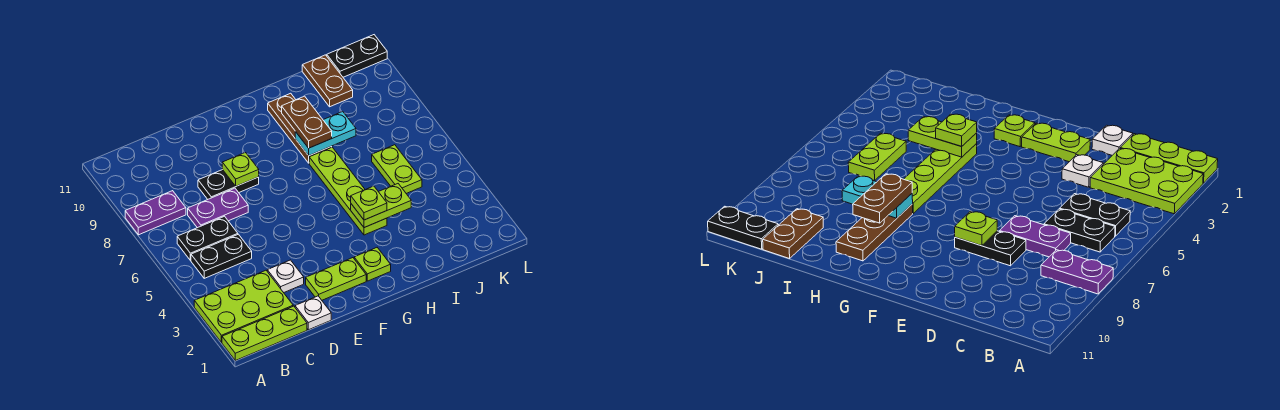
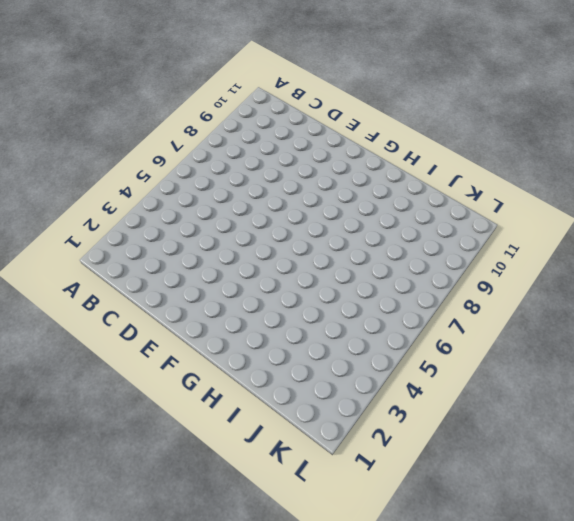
none -> lime plate A1:C1 level 1
none -> lime plate A2:C3 level 1
none -> purple plate A8:B8 level 1

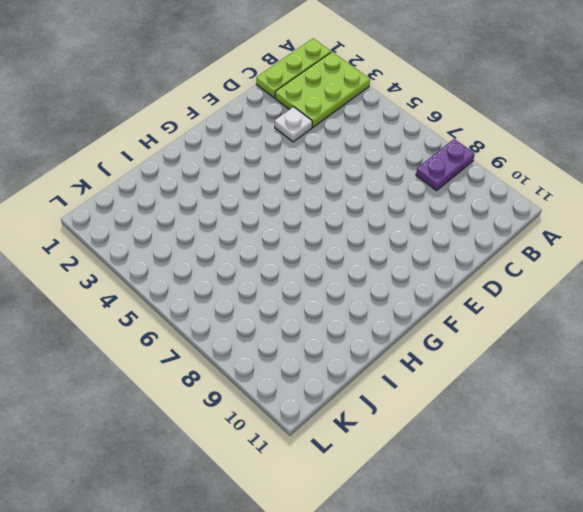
none -> black plate B5:C5 level 1
none -> black plate B6:C6 level 1
none -> purple plate C7:D7 level 1

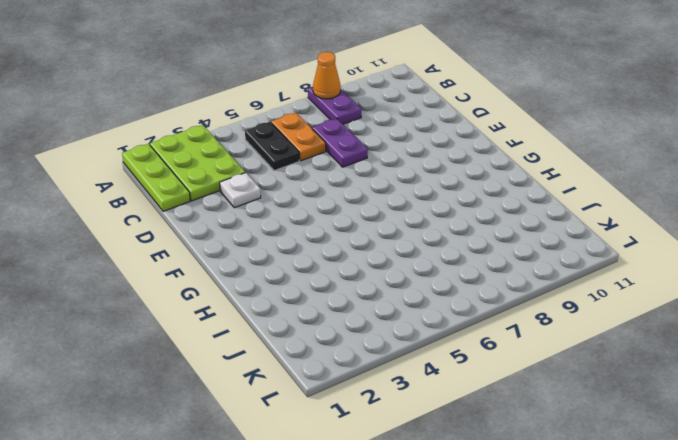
orange cone A8 level 2 -> none
orange plate B6:C6 level 1 -> black plate B6:C6 level 1
none -> white plate D1 level 1
none -> black plate D8:E8 level 1
none -> lime plate E2:F2 level 1

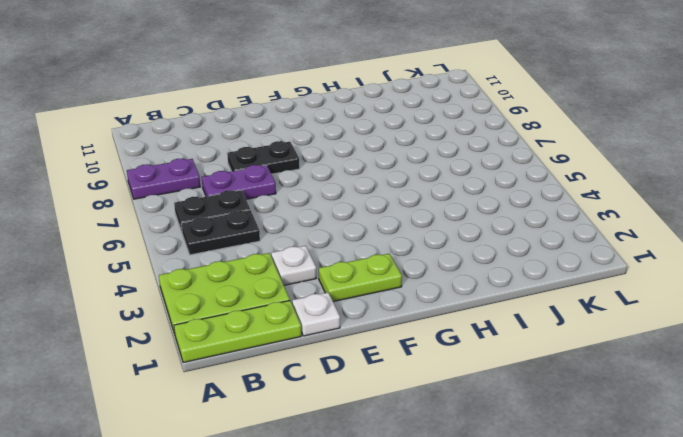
none -> lime plate G2 level 1
none -> lime plate H4:H7 level 1
none -> brown plate H8:H10 level 1

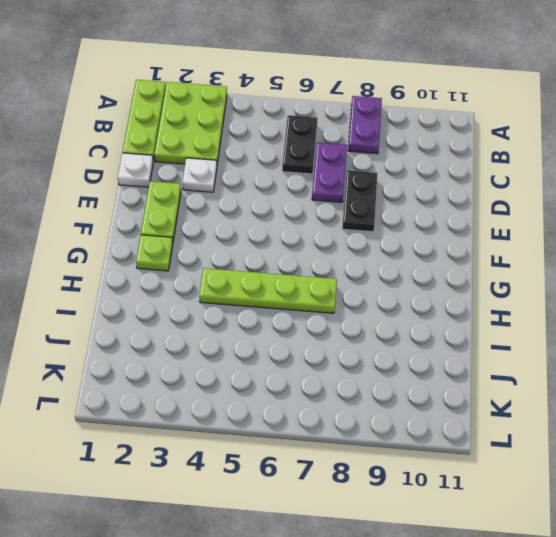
none -> black plate B5:C5 level 1
none -> brown plate H8:H10 level 1
none -> lime plate J5:J6 level 1

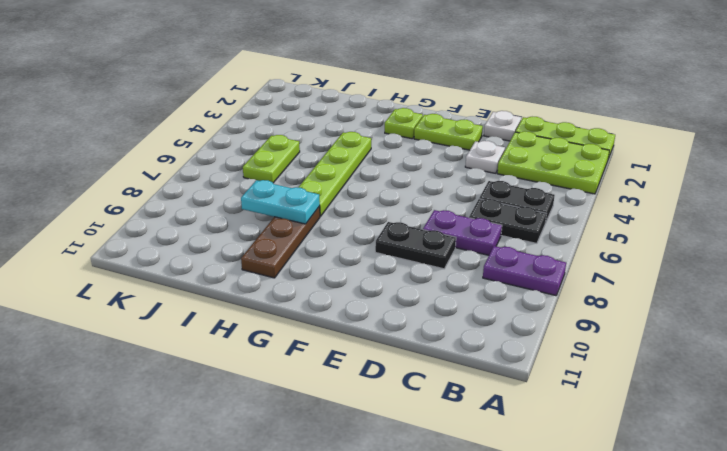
none -> brown plate J10:J11 level 1
none -> black plate K11:L11 level 1
none -> lime plate E8 level 2

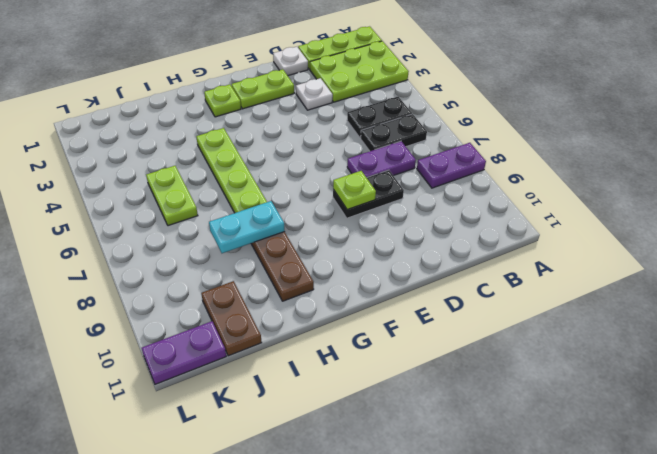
purple plate K11:L11 level 1 -> black plate K11:L11 level 1
none -> lime plate H4:I4 level 2
none -> lime plate H4 level 3
none -> brown plate H8:H9 level 3

